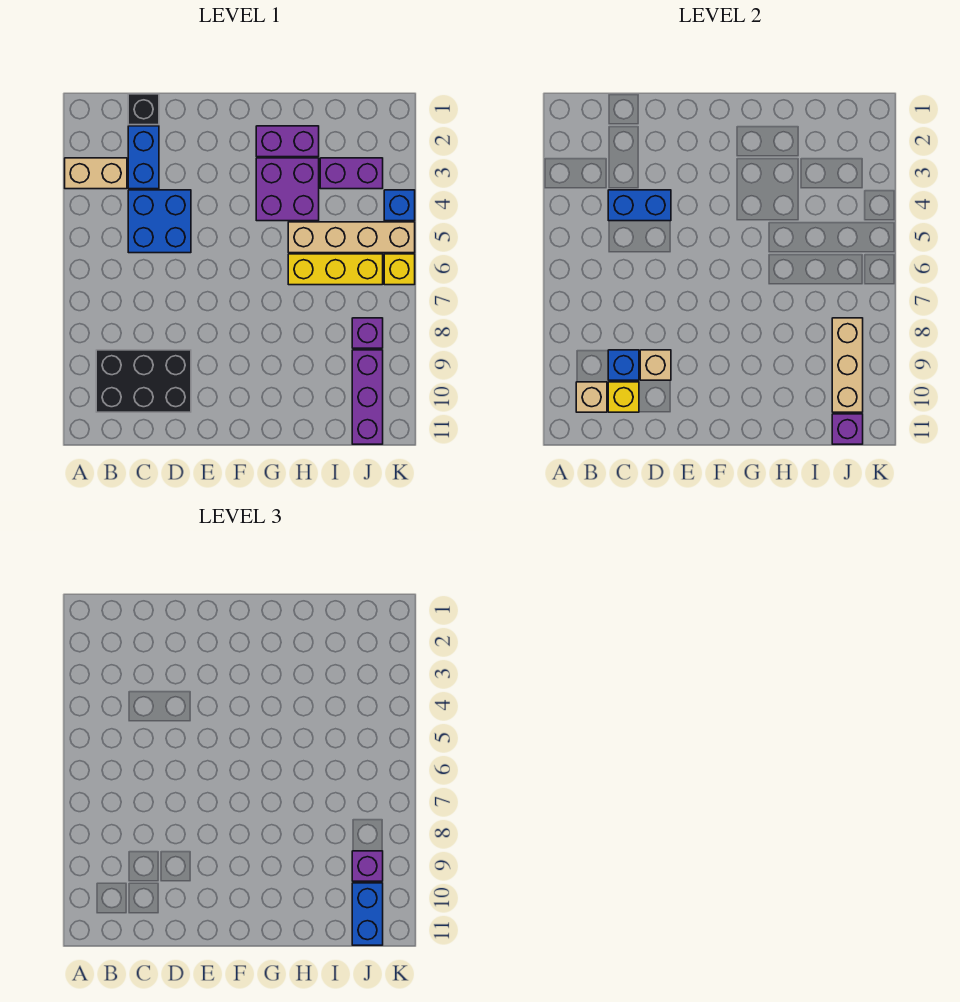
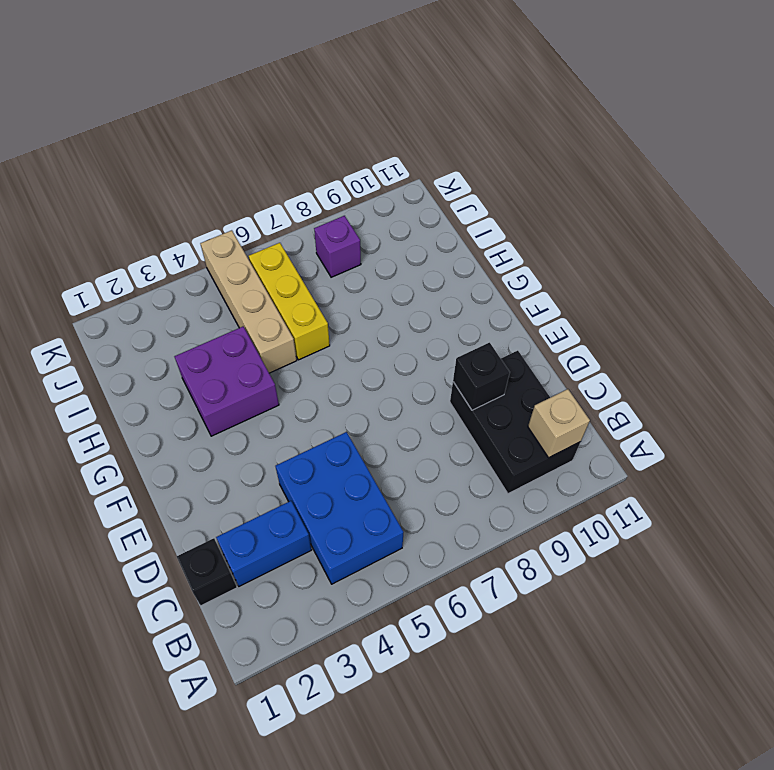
blue brick B4:D5 level 1 -> blue brick C4:D5 level 1
black brick D9 level 2 -> tan brick D9 level 2
none -> tan brick A3:B3 level 1
none -> purple brick G2:H2 level 1
none -> purple brick I3:J3 level 1

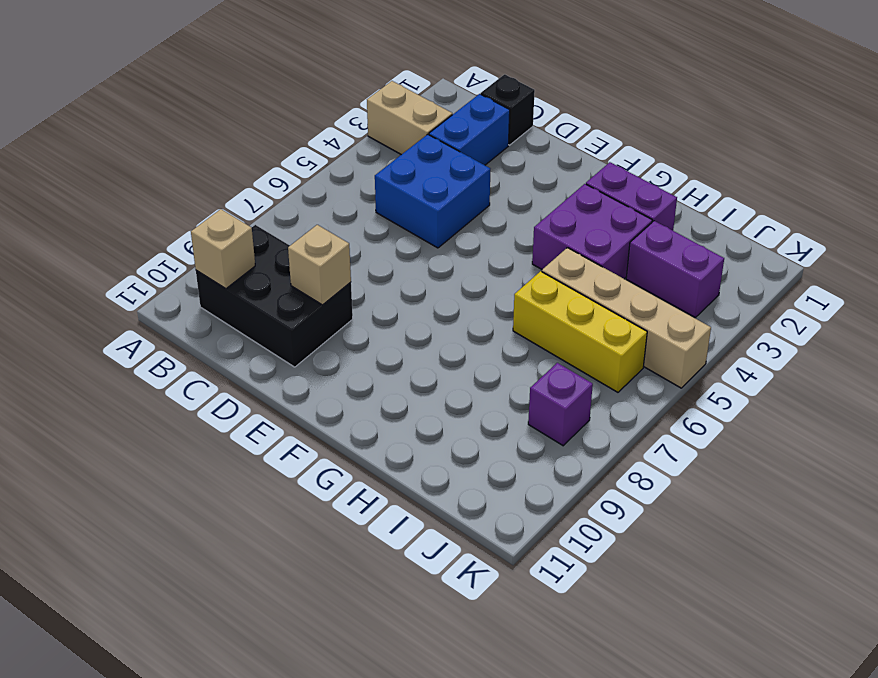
none -> purple brick J9:J11 level 1
none -> blue brick K4 level 1
none -> yellow brick K6 level 1

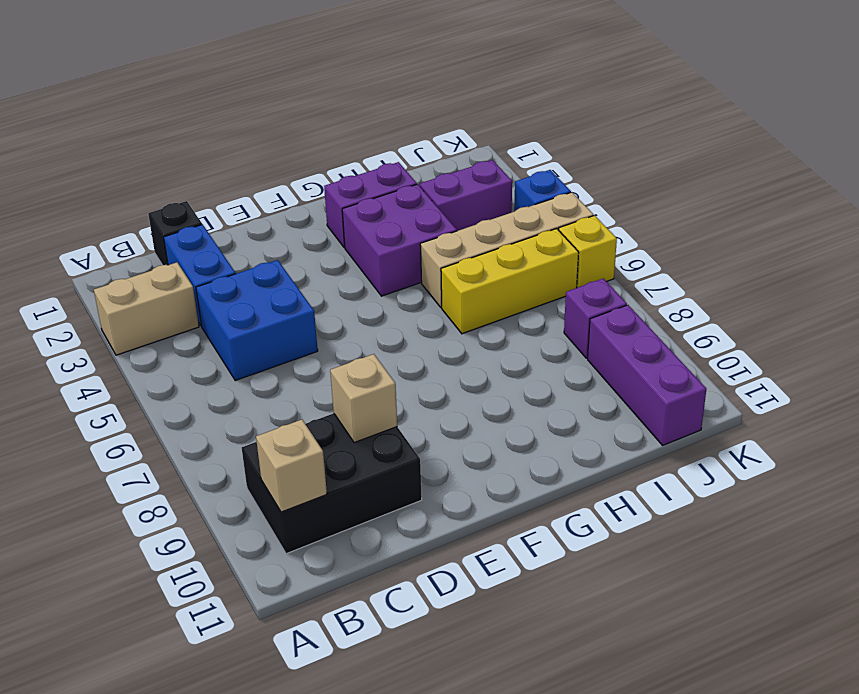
none -> blue brick C4:D4 level 2
none -> blue brick C9 level 2
none -> yellow brick C10 level 2

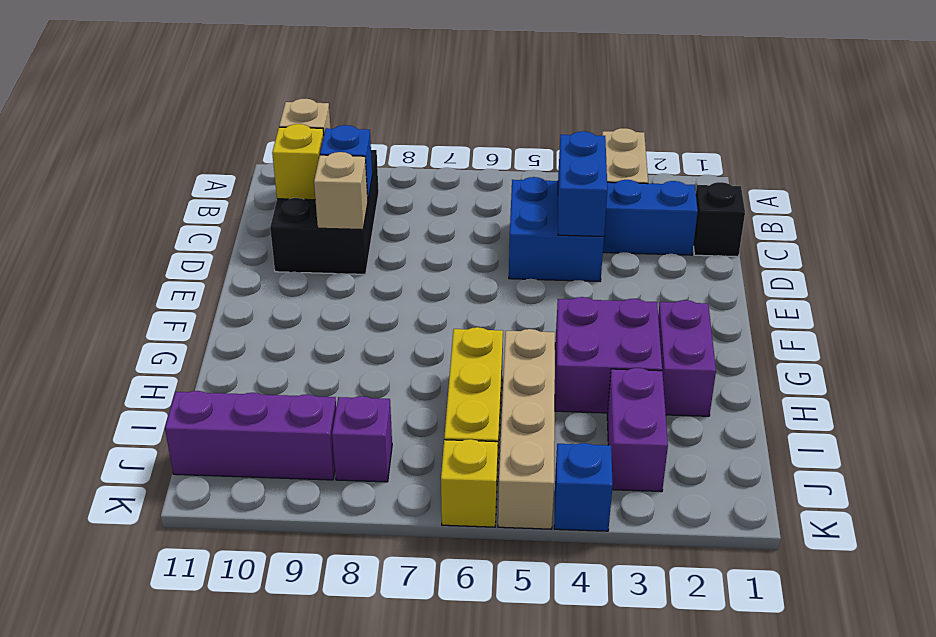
none -> tan brick J8:J10 level 2
none -> purple brick J11 level 2
none -> purple brick J9 level 3

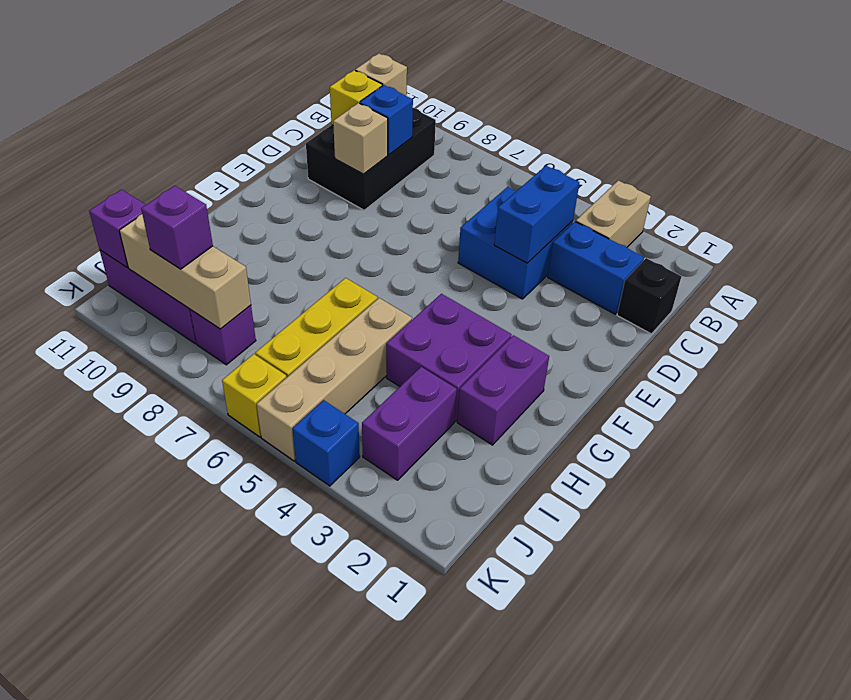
none -> blue brick J10:J11 level 3

